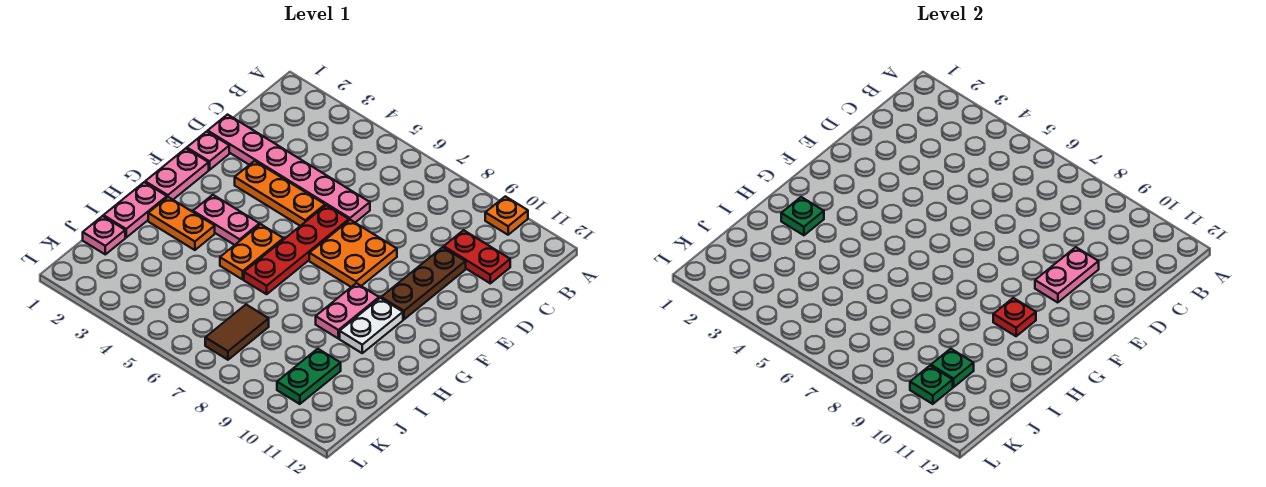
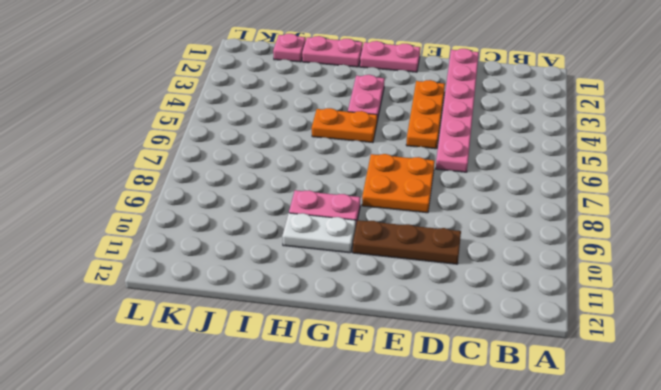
none -> orange plate A10 level 1
none -> red plate C10:C11 level 1
none -> pink plate E1 level 1

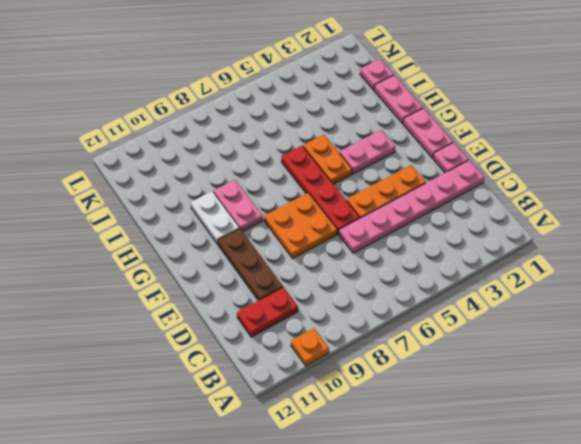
none -> orange plate H2:H3 level 1
none -> brown tile J7:K7 level 1
none -> green plate J10:K10 level 1

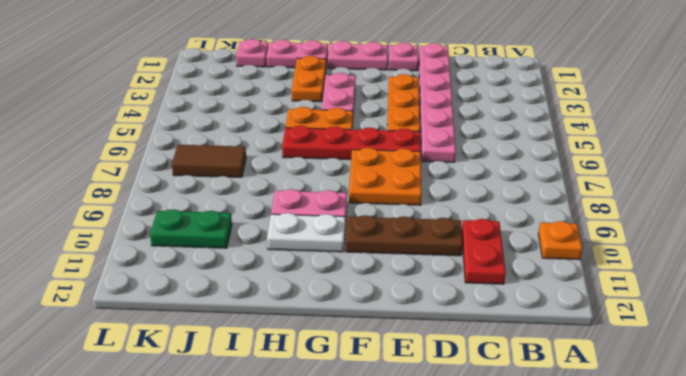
none -> pink plate D10:E10 level 2
none -> red plate G10 level 2
none -> green plate H2 level 2

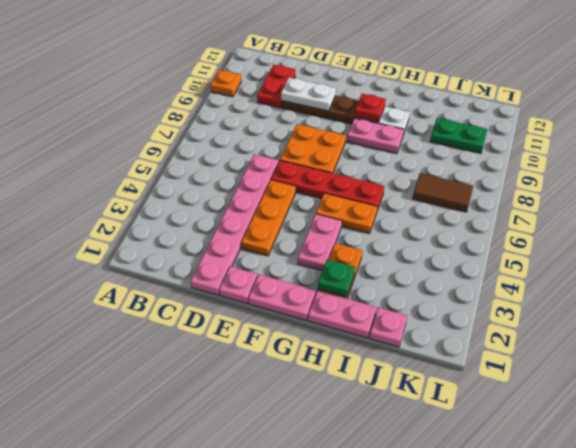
white plate D10:E10 level 2 -> pink plate D10:E10 level 2
none -> green plate J10 level 2
none -> green plate K10 level 2

